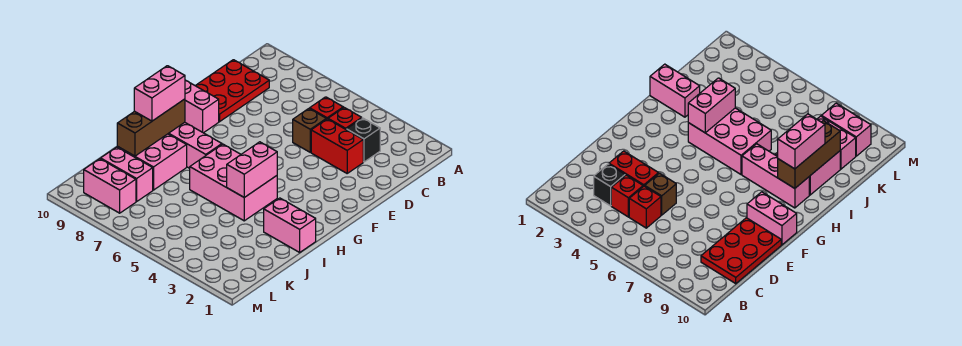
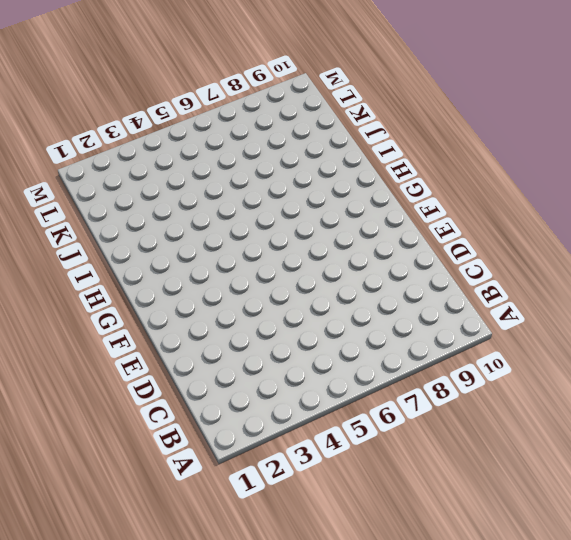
none -> black brick C3 level 1
none -> red brick C4 level 1
none -> red brick C5 level 1

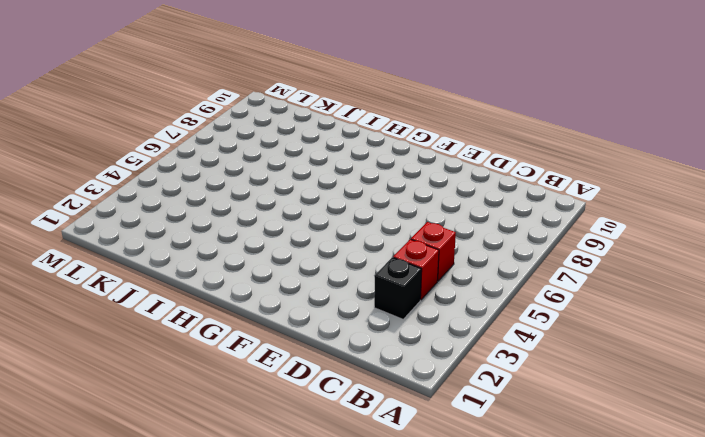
none -> red plate C9:E10 level 1
none -> red brick D3:D4 level 1
none -> brown brick D5 level 1

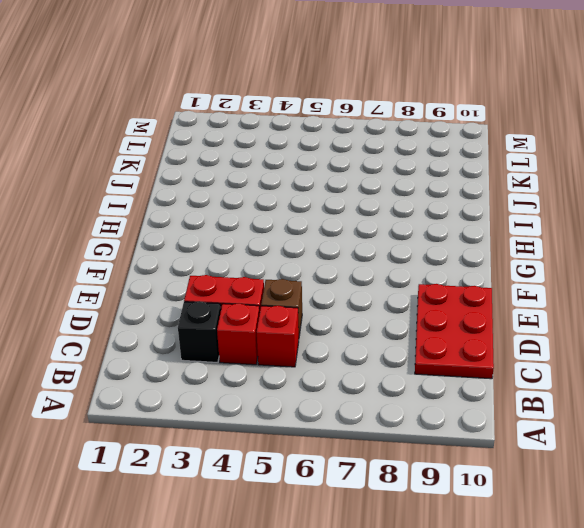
none -> pink brick F9:F10 level 1
none -> pink brick H4:I6 level 1
none -> pink brick H7:H9 level 1

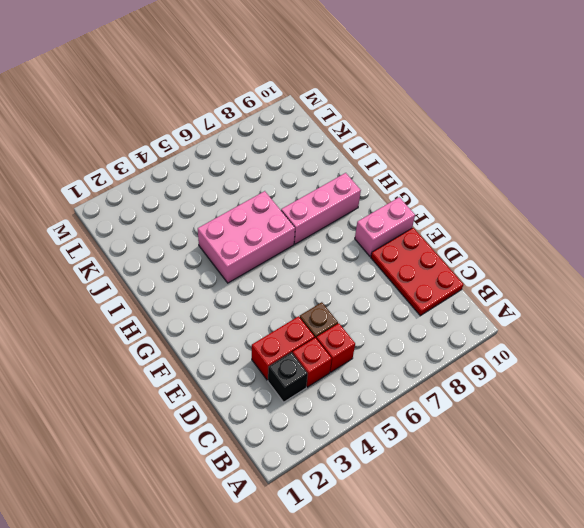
none -> pink brick I1:I2 level 1
none -> pink brick I8:J9 level 1
none -> pink brick K8:K9 level 1

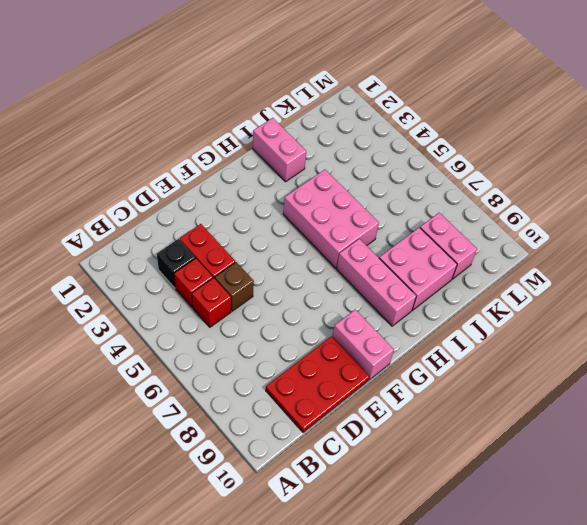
none -> pink brick L8:L9 level 1
none -> pink brick H4:I4 level 2
none -> brown brick H9:J9 level 2

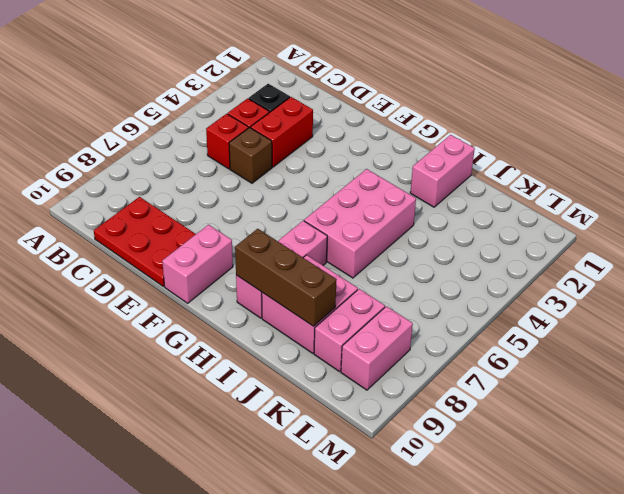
none -> pink brick H4:I4 level 2
none -> pink brick H9:I9 level 3

